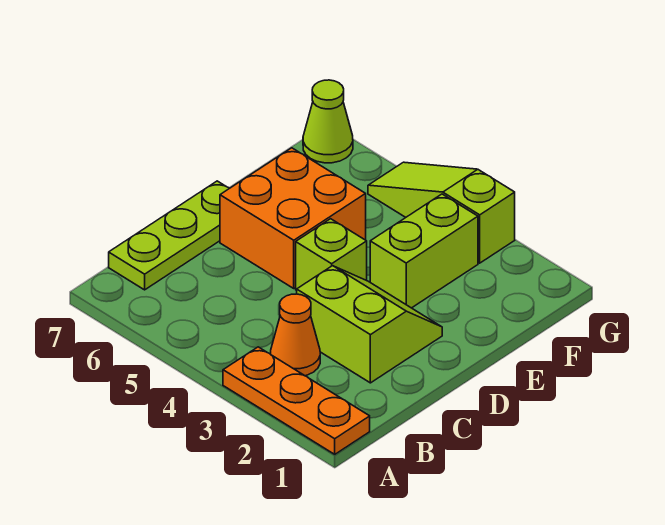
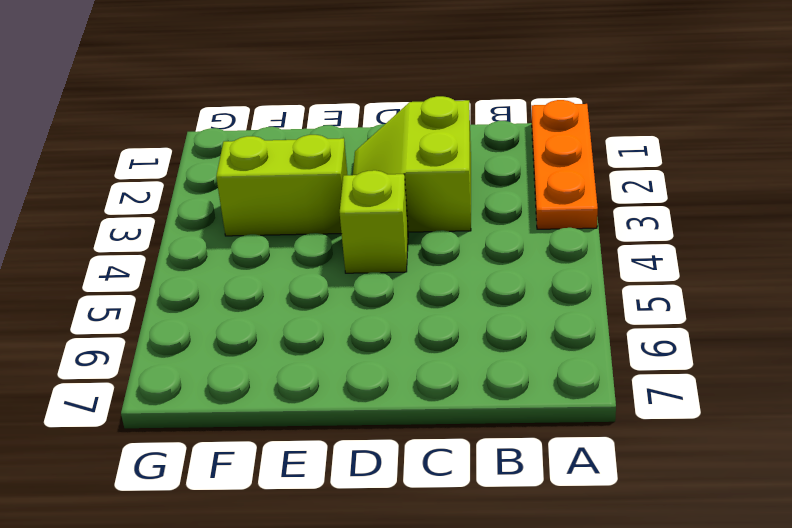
none -> orange cone B3 level 1
none -> lime plate B7:D7 level 1

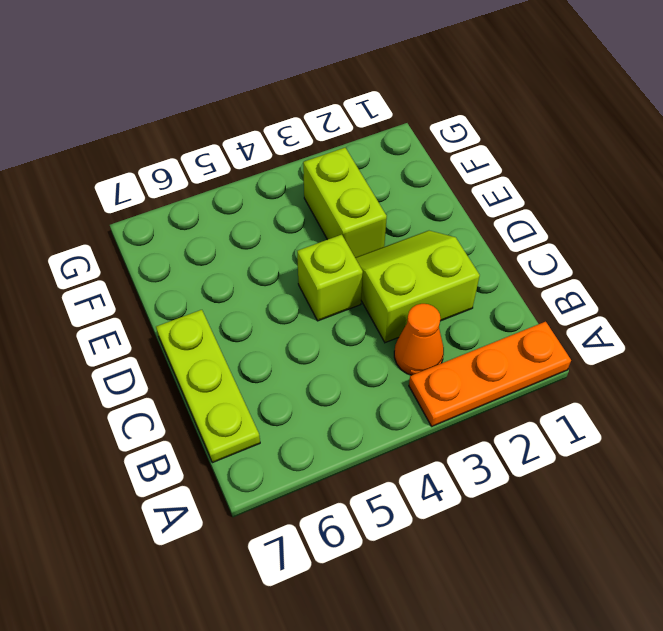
none -> orange brick D5:E6 level 1
none -> lime slope G3:G5 level 1 top 3

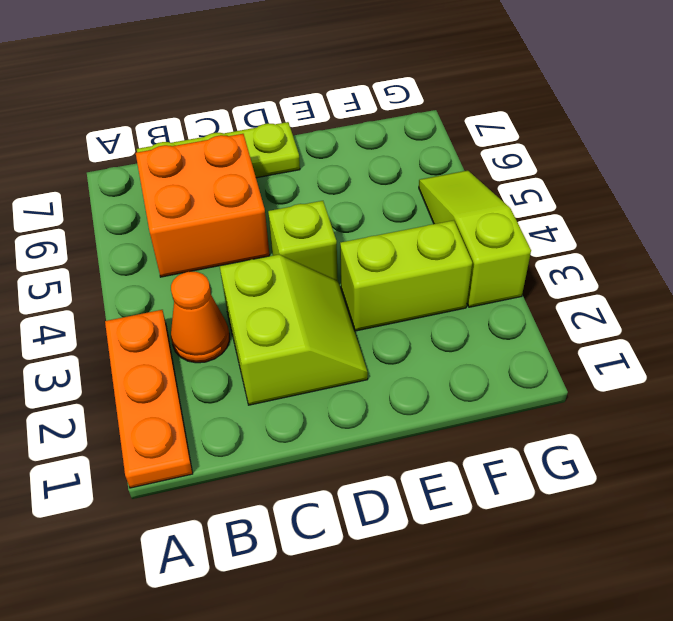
orange brick B5:C6 level 1 -> orange brick D5:E6 level 1
none -> lime cone G7 level 1

